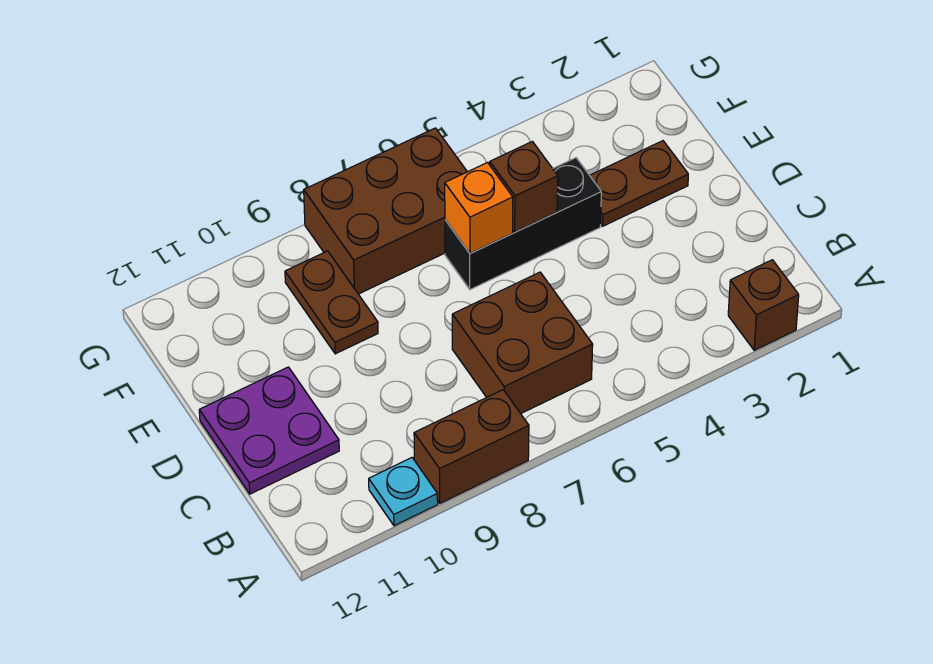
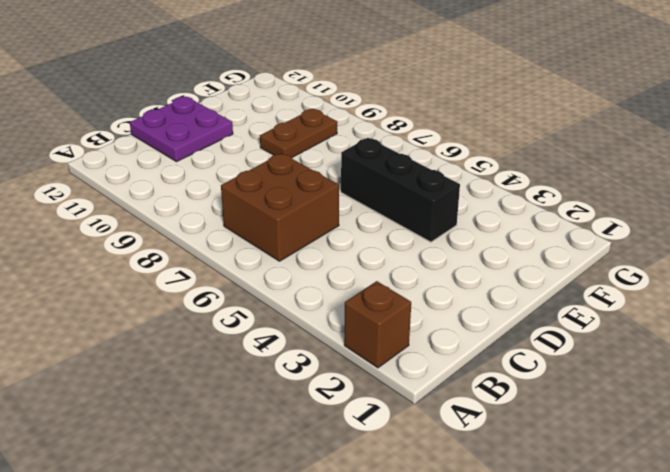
none -> brown brick A8:A9 level 1
none -> cyan plate A10 level 1

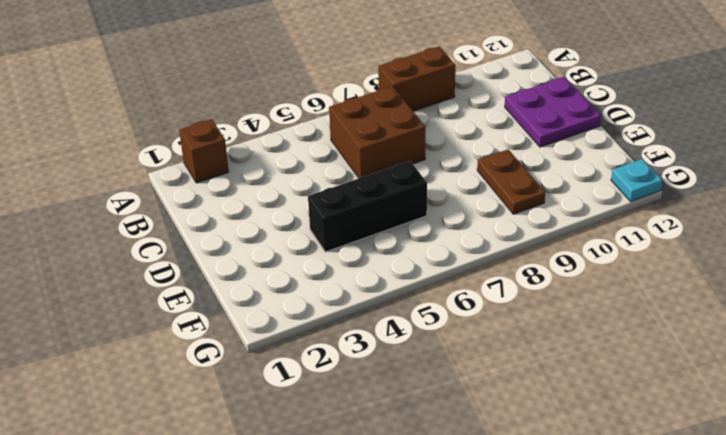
cyan plate G12 level 1 -> cyan plate A10 level 1
none -> brown plate E2:E3 level 1
none -> brown brick F6:G8 level 1

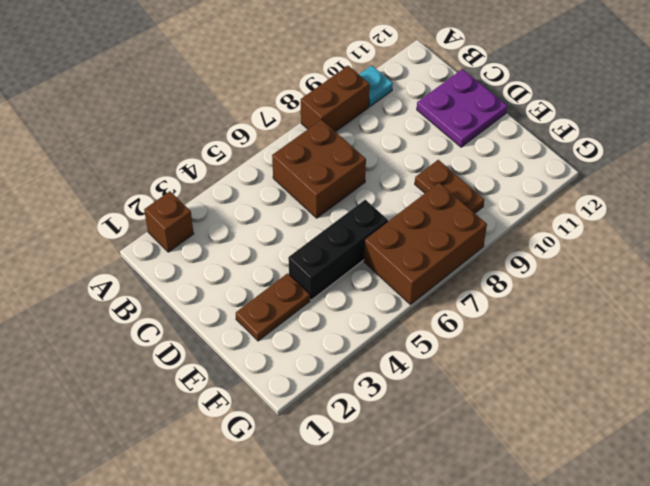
none -> brown brick E5 level 2
none -> orange brick E6 level 2

